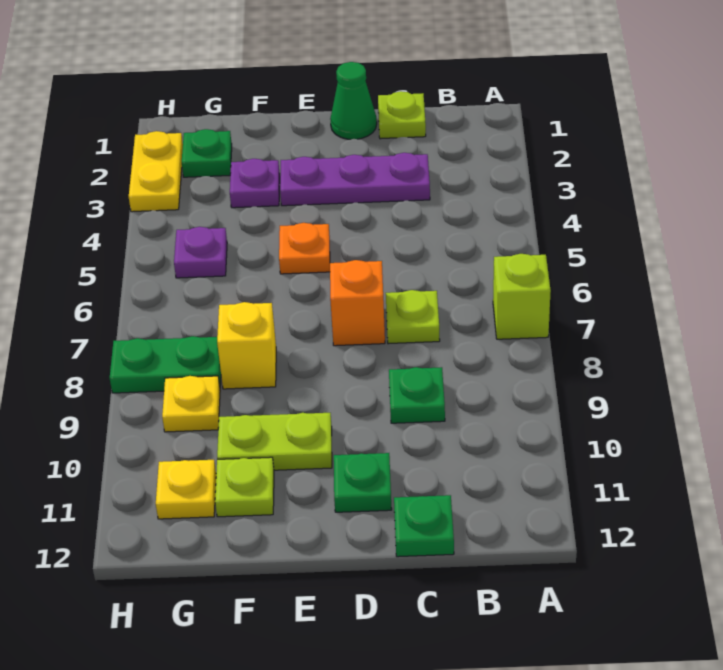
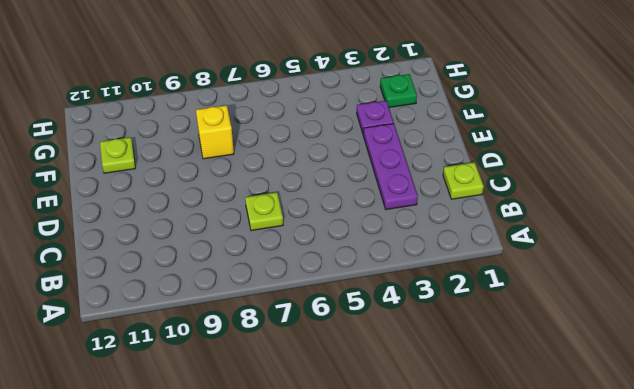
none -> lime brick A7 level 1
none -> green plate C9 level 1
none -> green plate C12 level 1

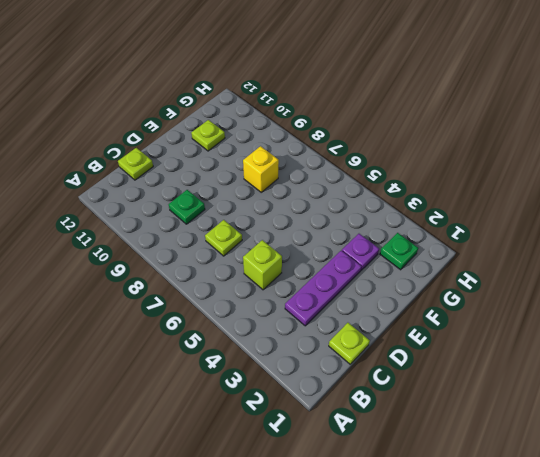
lime brick C5 level 1 -> lime brick A7 level 1
lime plate C12 level 1 -> green plate C12 level 1
none -> green cone D1 level 1
none -> orange brick D7 level 1
none -> green plate D11 level 1

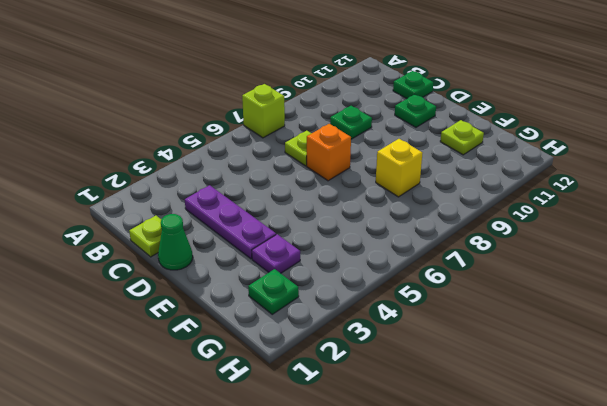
none -> orange plate E5 level 1
none -> lime plate E10:F10 level 1
none -> purple plate G5 level 1

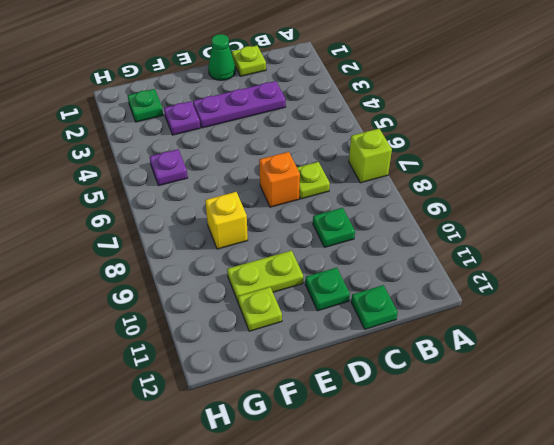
none -> orange plate E5 level 1
none -> green plate G8:H8 level 1
none -> yellow plate G9 level 1

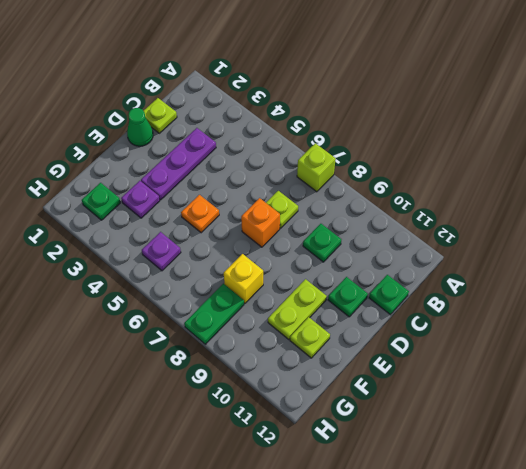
none -> yellow plate G9 level 1
none -> yellow plate G11 level 1
none -> yellow plate H2:H3 level 1

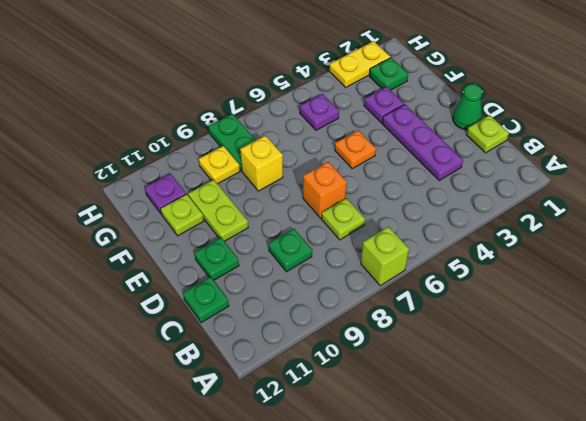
purple plate G11 level 1 -> yellow plate G11 level 1

